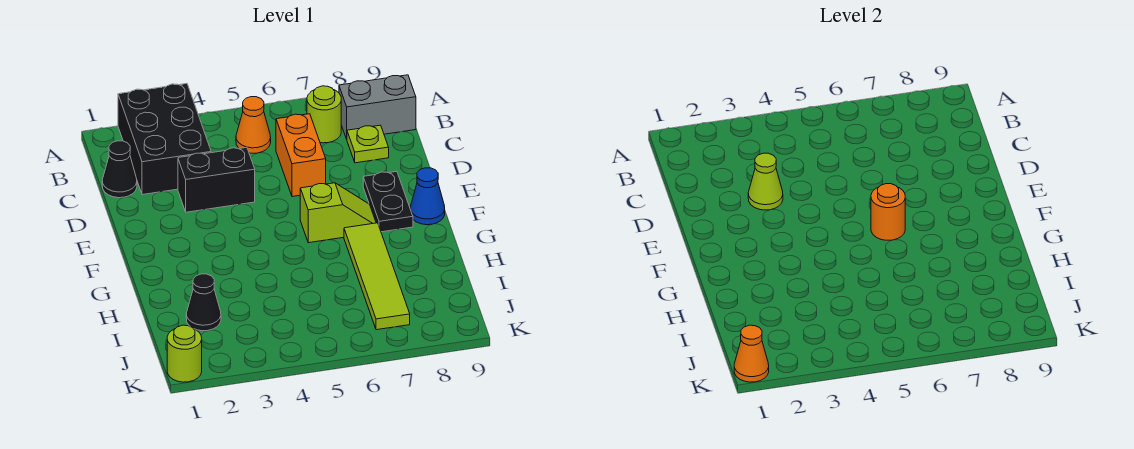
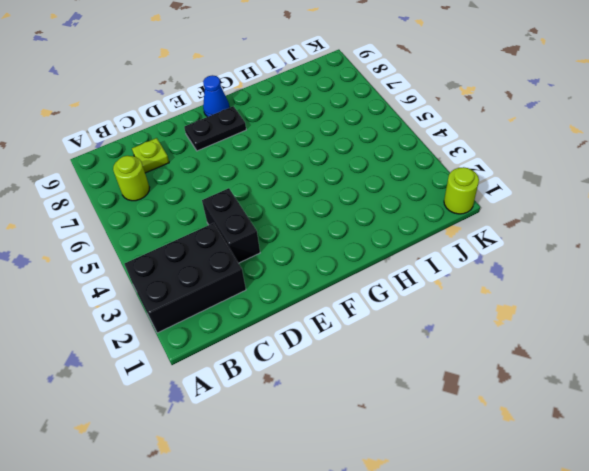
none -> orange cone B5 level 1
none -> grey brick B8:B9 level 1
none -> black cone C1 level 1

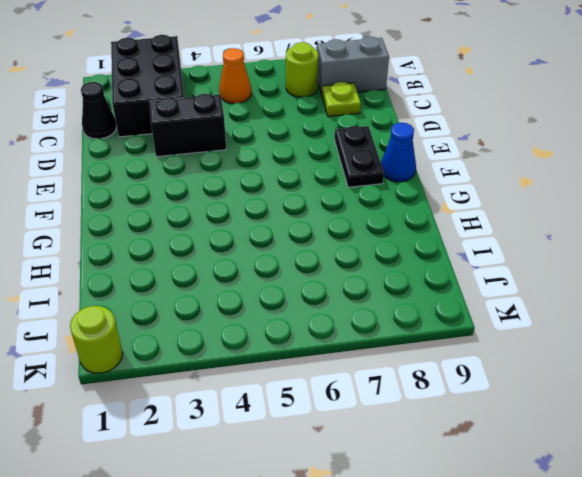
none -> orange brick C6:D6 level 1
none -> lime slope F6:F7 level 1 top 6
none -> lime tile G7:J7 level 1

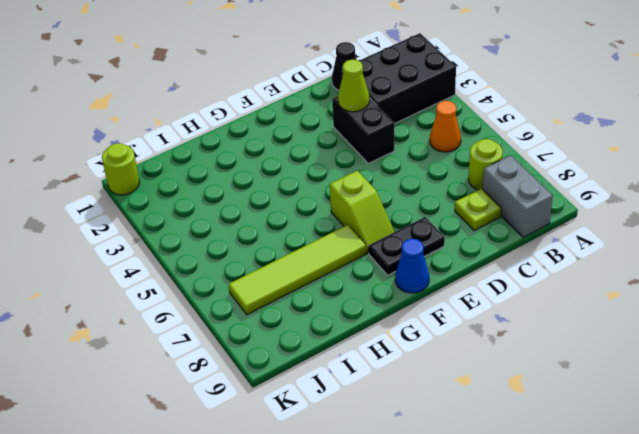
none -> orange brick C6:D6 level 1
none -> black cone I2 level 1
none -> orange round brick F6 level 2

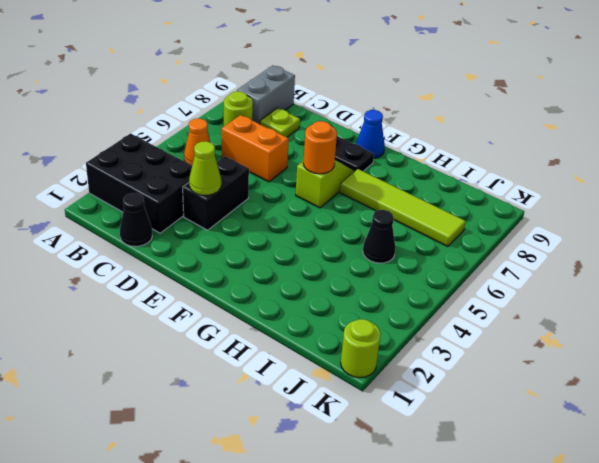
black cone I5 level 1 -> black cone I2 level 1
none -> orange cone K1 level 2

